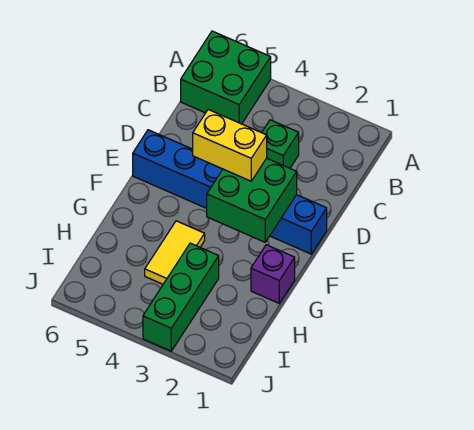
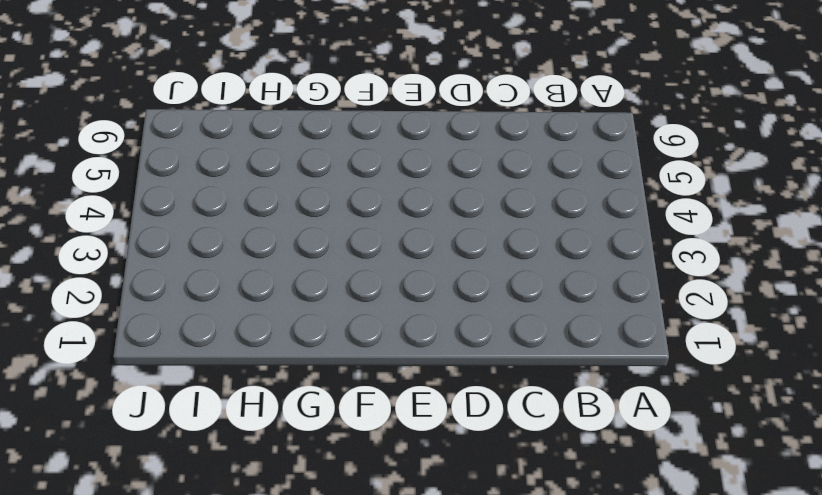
none -> green brick A5:B6 level 1
none -> green brick C3 level 1

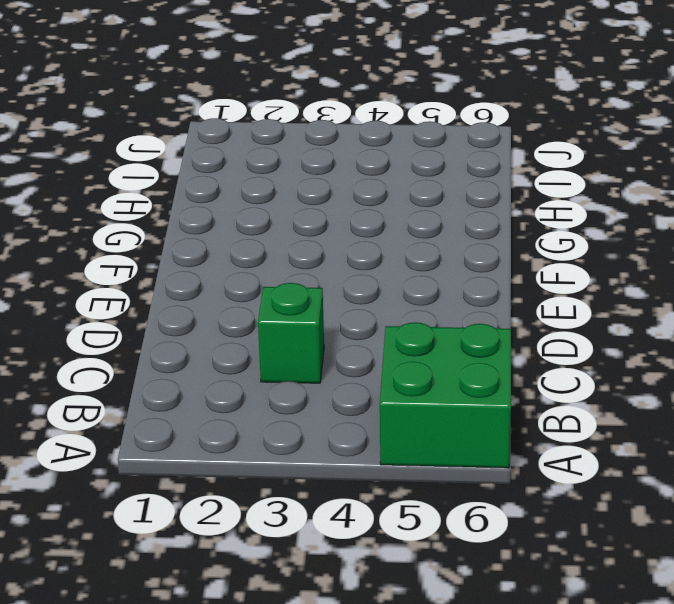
none -> blue brick E1:E6 level 1
none -> purple brick G1 level 1

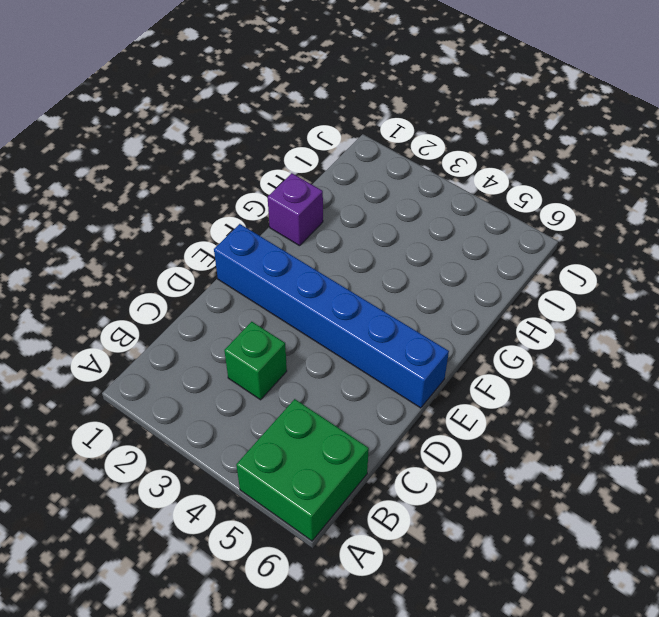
none -> yellow tile G4:H4 level 1
none -> green brick H3:J3 level 1

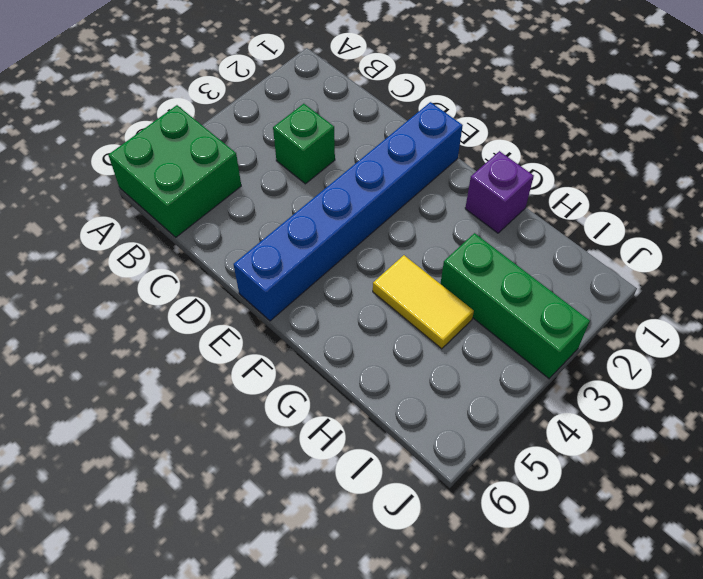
none -> green brick E2:F3 level 2
none -> yellow brick E3:E4 level 3

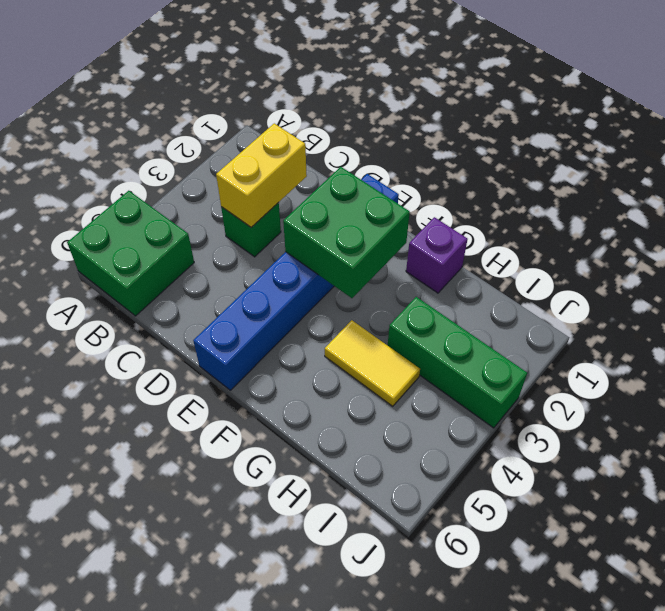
yellow brick C2:C3 level 2 -> yellow brick E3:E4 level 3

